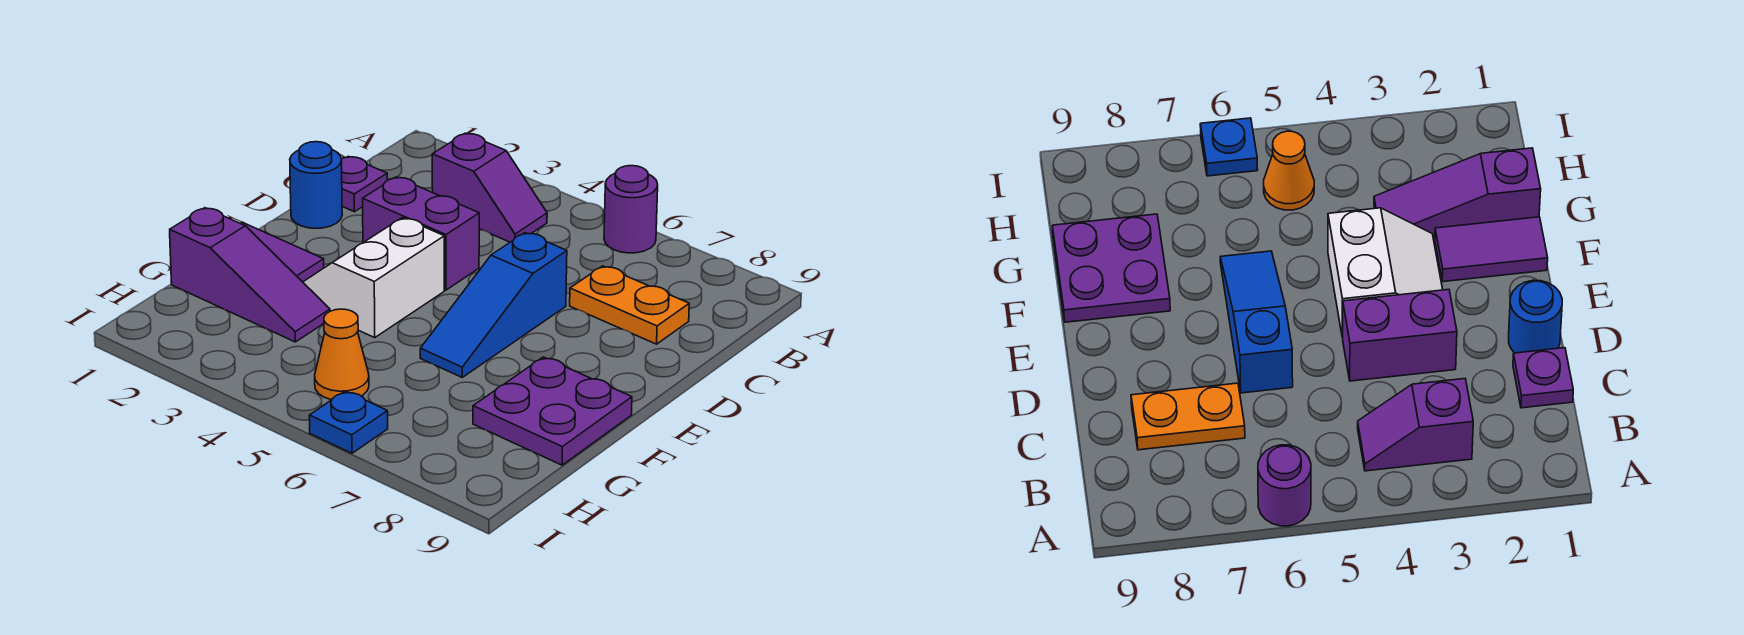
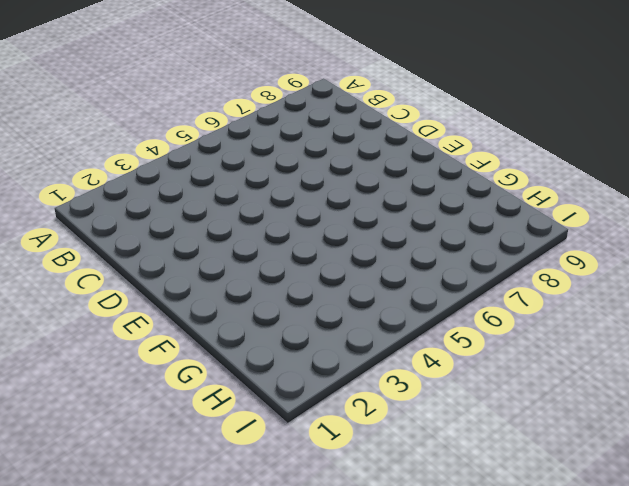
none -> purple round brick A6 level 1
none -> purple slope B3:B4 level 1 top 3
none -> purple plate C1 level 1

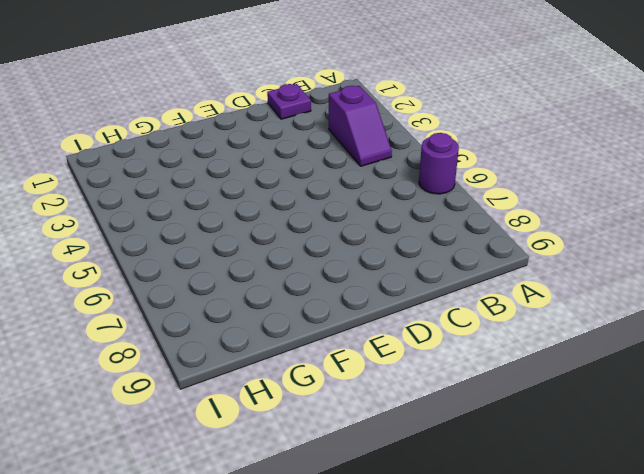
none -> orange plate C7:C8 level 1
none -> blue round brick D1 level 1
none -> purple brick D3:D4 level 1

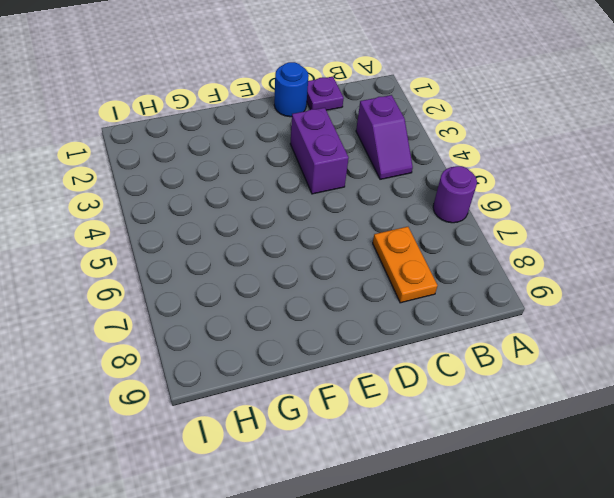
none -> blue slope D6:F6 level 1 top D
none -> white slope E3:F4 level 1 top 4
none -> purple tile F1:F2 level 1

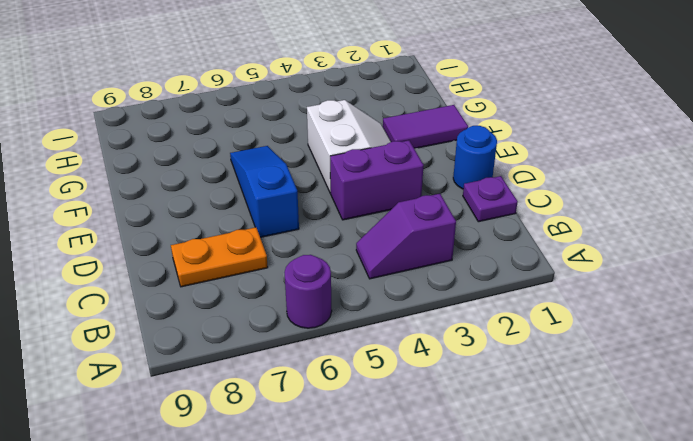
none -> purple plate F8:G9 level 1
none -> purple slope G1:G3 level 1 top 1
none -> orange cone H5 level 1

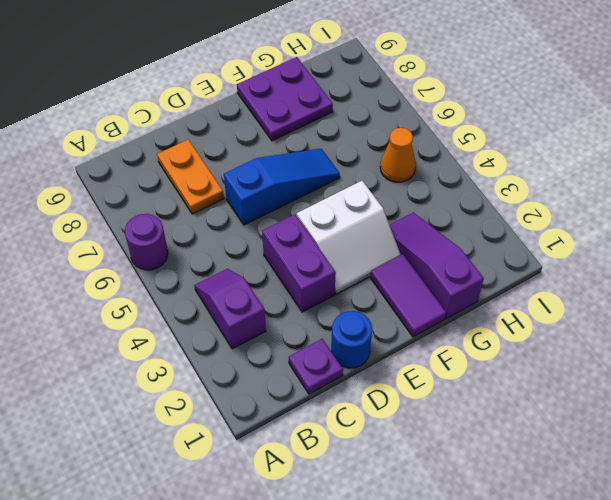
none -> blue plate I6 level 1

